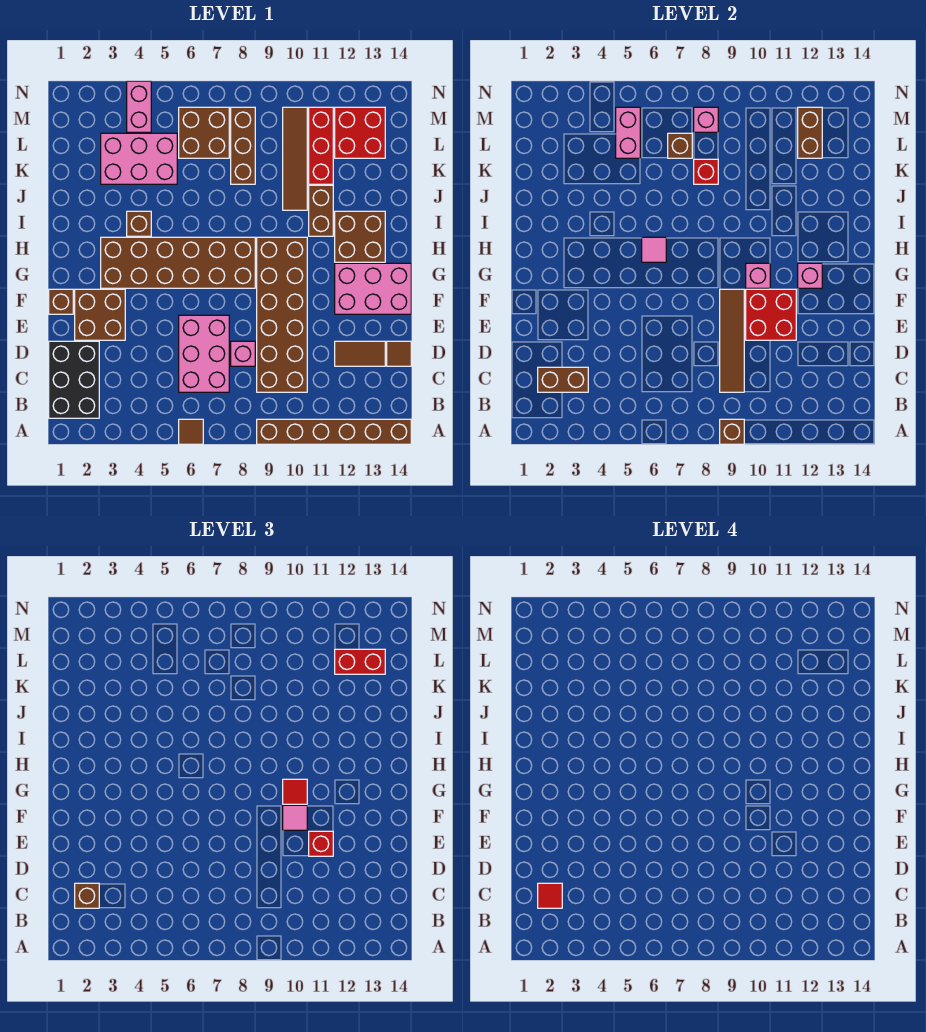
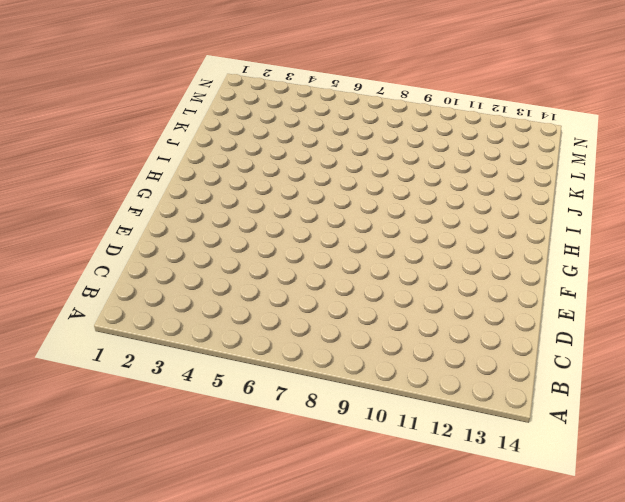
none -> brown tile A6 level 1
none -> brown brick A9:A14 level 1
none -> black brick B1:D2 level 1
none -> pink brick C6:E7 level 1

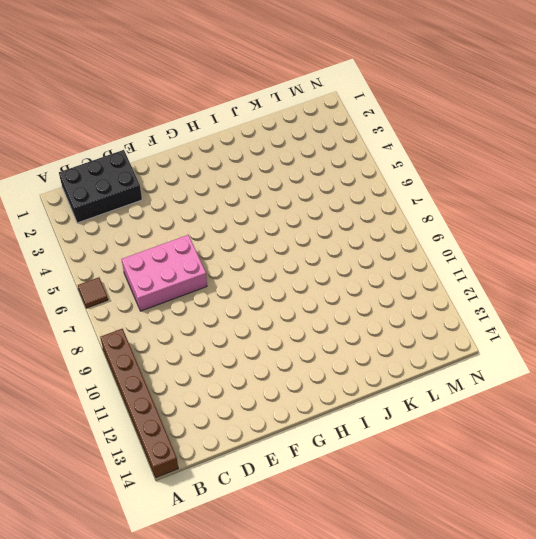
none -> brown brick C9:H10 level 1
none -> pink brick D8 level 1
none -> brown tile D12:D13 level 1
none -> brown tile D14 level 1

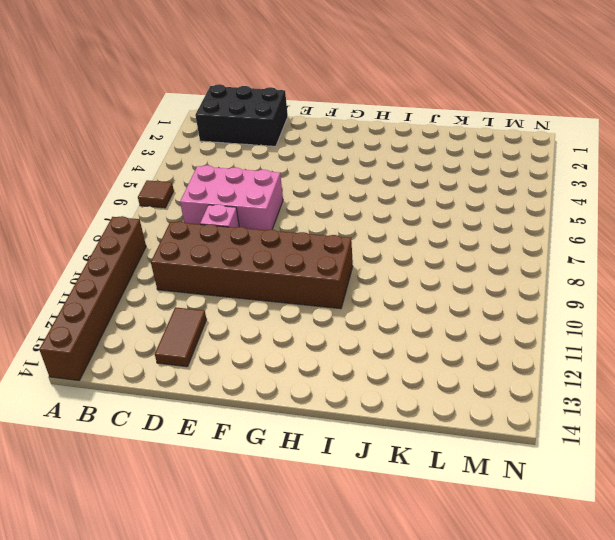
none -> brown tile D14 level 1
none -> brown brick E2:F3 level 1
none -> brown brick F1 level 1
none -> pink brick F12:G14 level 1

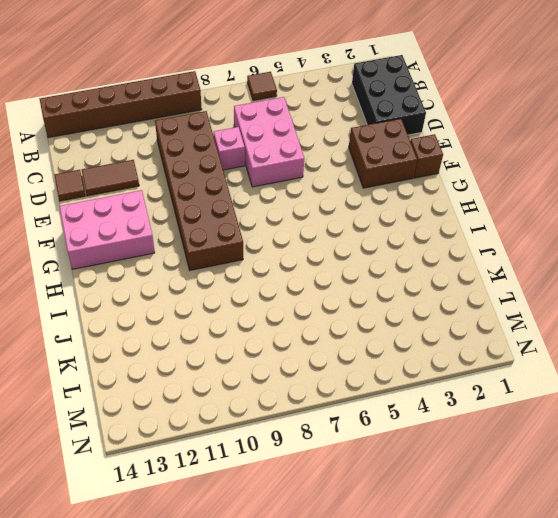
none -> brown brick G3:H8 level 1
none -> brown brick H12:I13 level 1
none -> brown brick I4 level 1
none -> brown brick I11:J11 level 1

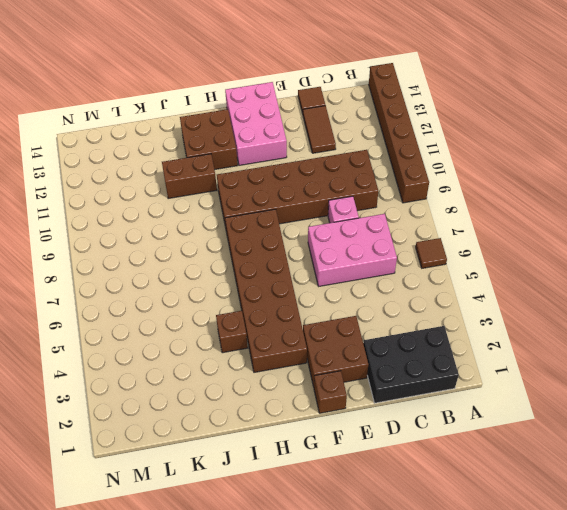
none -> brown tile J10:M10 level 1
none -> pink brick K3:L5 level 1
none -> brown brick K8:M8 level 1
none -> red brick K11:M11 level 1

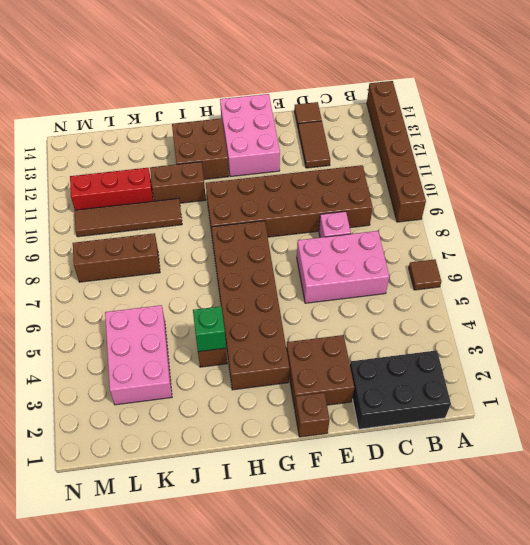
green brick I4 level 2 -> none
none -> brown brick L6:M7 level 1
none -> red brick L12:M13 level 1
none -> pink brick M4:N4 level 1
none -> brown brick A9 level 2

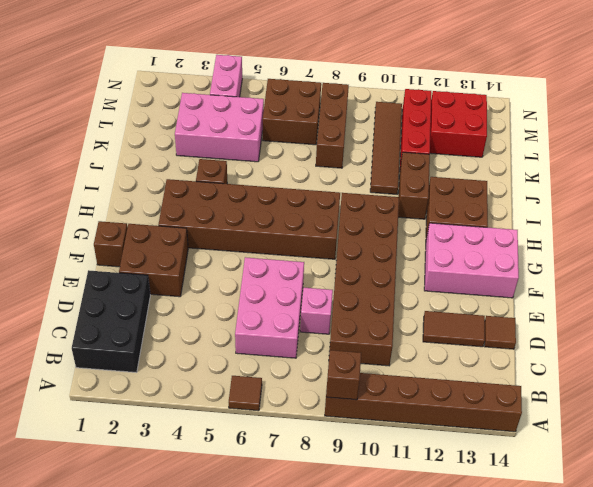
none -> brown brick C2:C3 level 2
none -> brown tile C9:F9 level 2
none -> red brick E10:F11 level 2
none -> pink brick G10 level 2

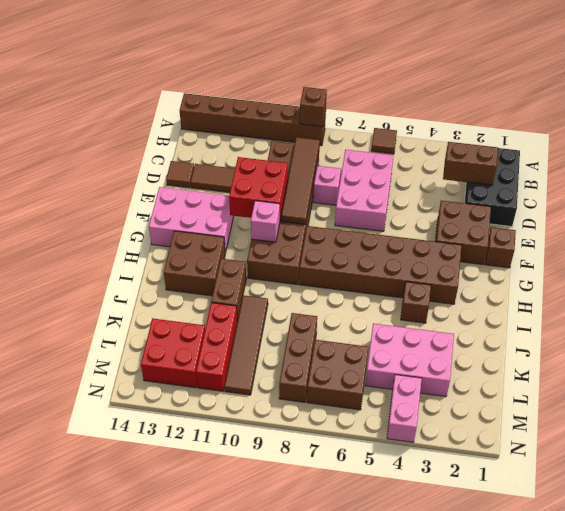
none -> pink brick G12 level 2
none -> pink tile H6 level 2
none -> red brick K8 level 2
none -> pink brick L5:M5 level 2

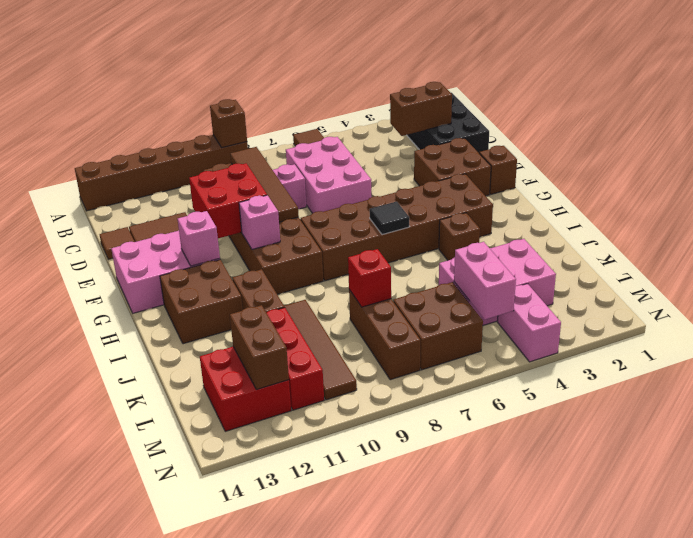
black tile H6 level 2 -> pink tile H6 level 2
none -> brown brick L7 level 2
none -> pink brick M8 level 2
none -> brown brick C2 level 3
none -> red brick E11 level 3

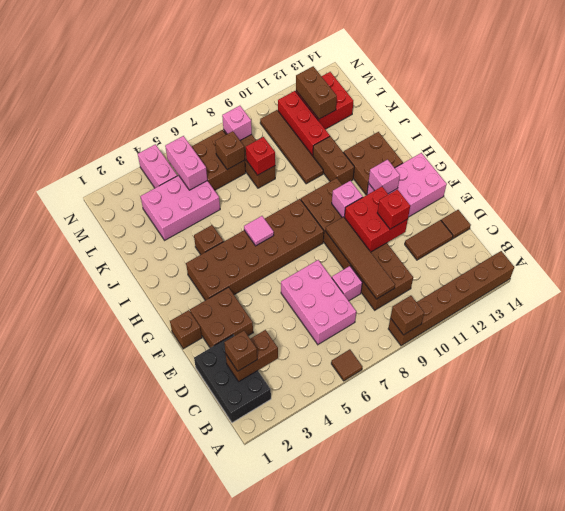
none -> pink tile F10 level 3
none -> red tile G10 level 3
none -> red brick L12:L13 level 3
none -> red tile C2 level 4

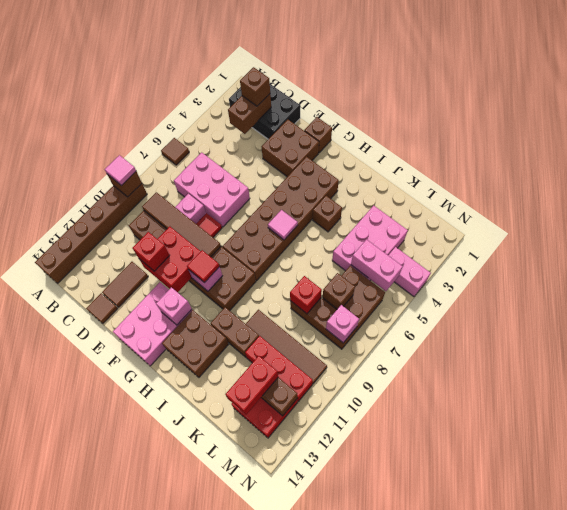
pink tile A9 level 3 -> pink tile F10 level 3
red tile E8 level 1 -> red tile C2 level 4

